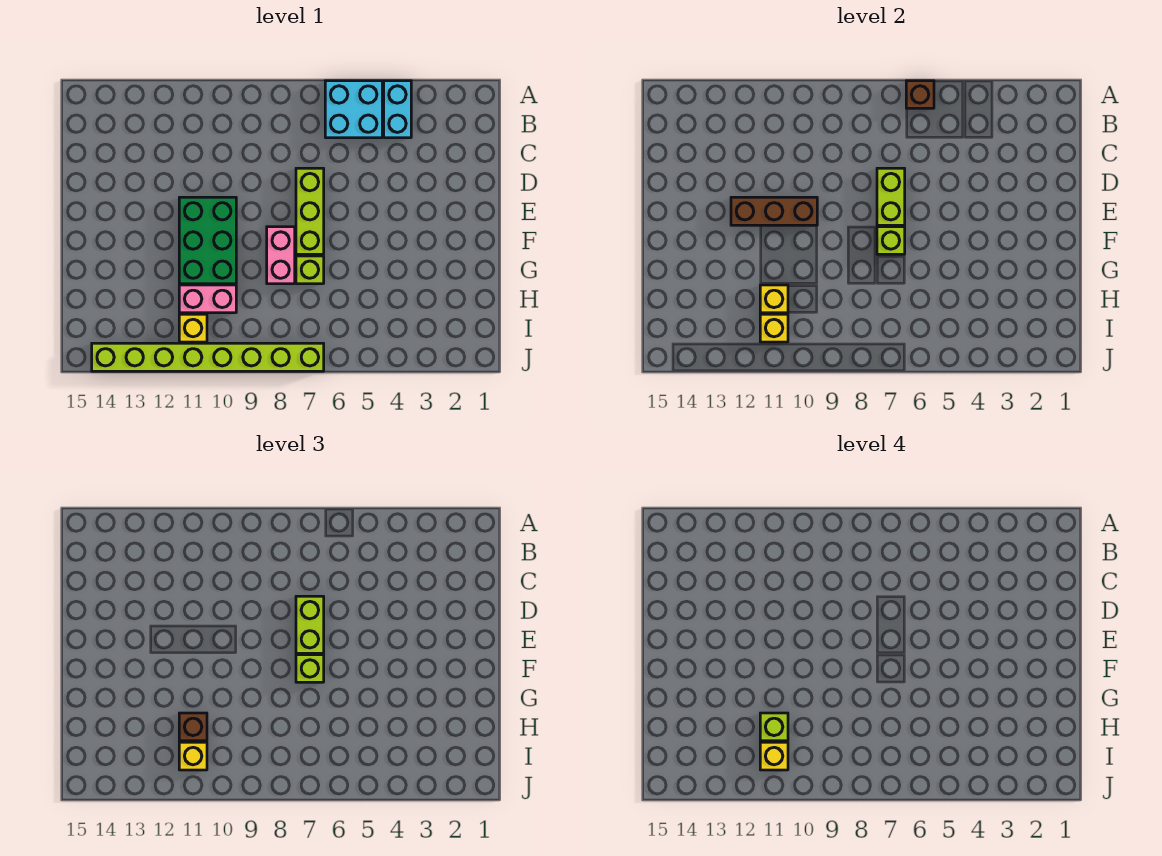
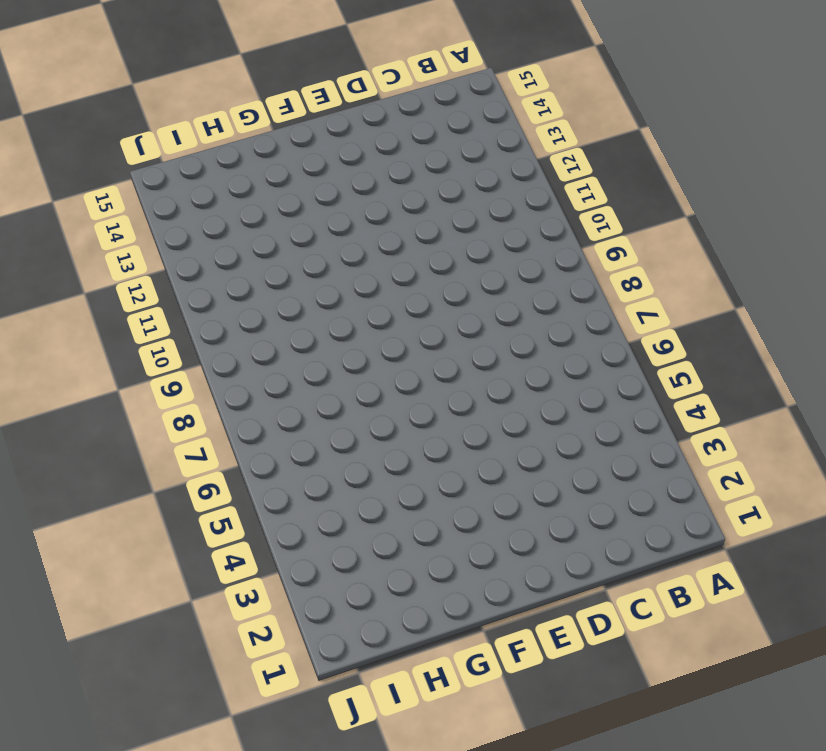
none -> cyan brick A4:B4 level 1
none -> cyan brick A5:B6 level 1
none -> lime brick D7:F7 level 1

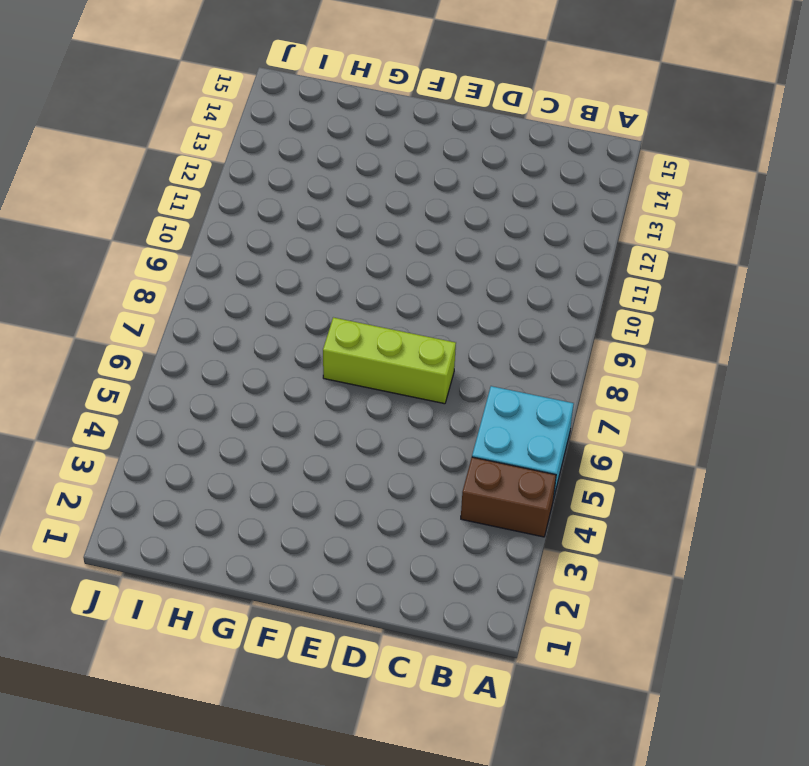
brown brick A4:B4 level 1 -> cyan brick A4:B4 level 1
none -> green brick E10:G11 level 1
none -> pink brick F8:G8 level 1
none -> lime brick G7 level 1

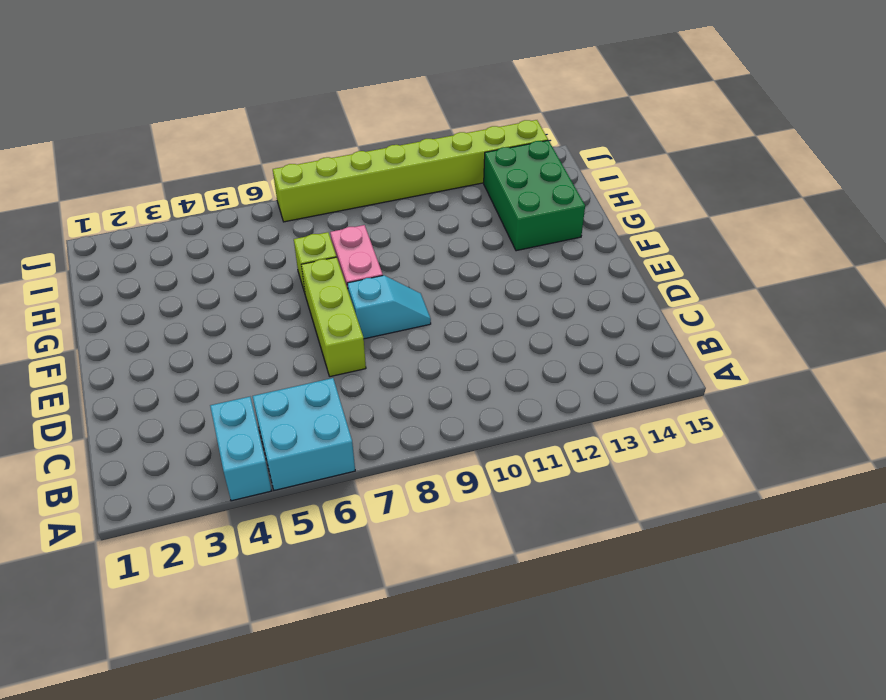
cyan slope E8:E9 level 1 top 8 -> none
green brick G13:I14 level 1 -> green brick E10:G11 level 1
none -> pink brick H10:H11 level 1
none -> yellow brick I11 level 1
none -> brown brick A6 level 2

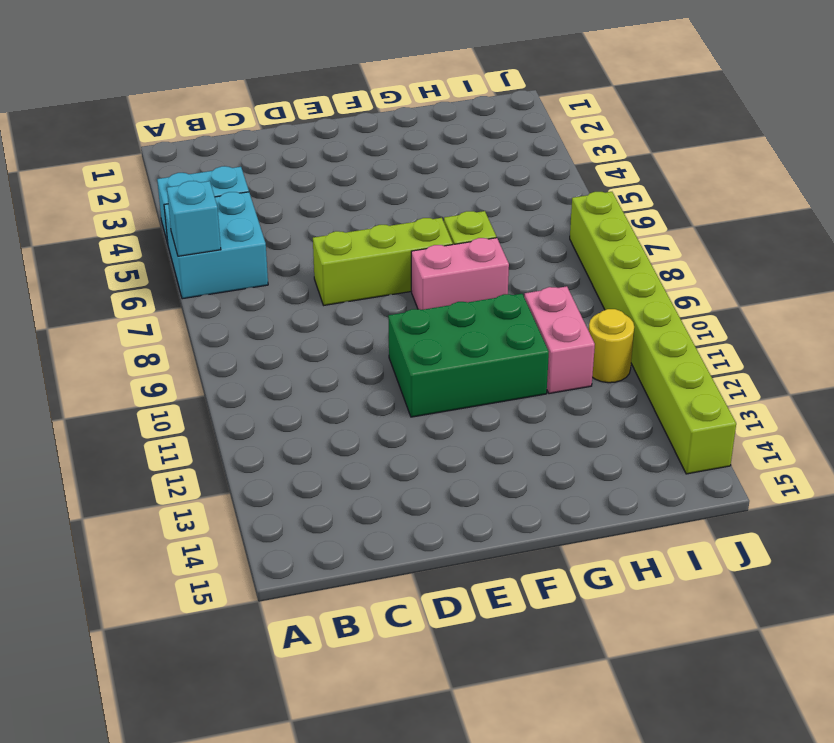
cyan brick A6 level 2 -> brown brick A6 level 2
yellow round brick I11 level 1 -> yellow brick I11 level 1
none -> lime brick D7:E7 level 2
none -> brown brick E10:E12 level 2
none -> lime brick F7 level 2

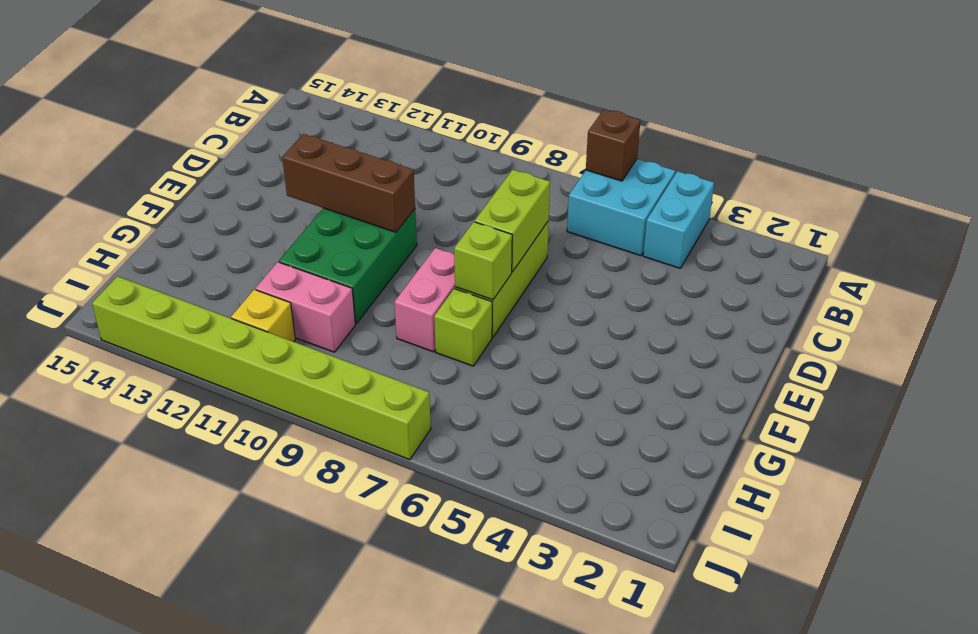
none -> yellow brick H11 level 2
none -> yellow brick I11 level 2
none -> lime brick D7:E7 level 3

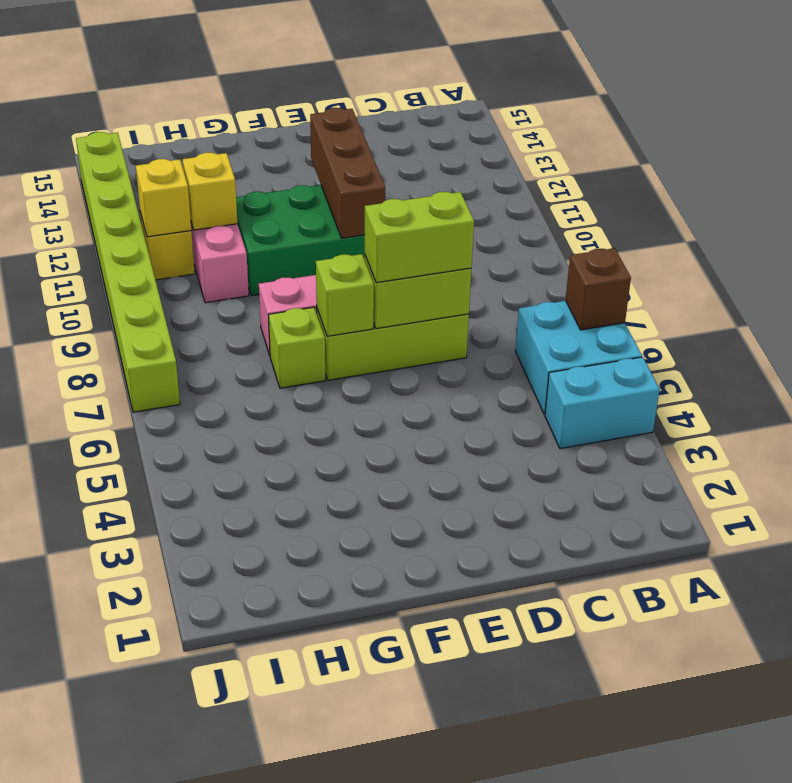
none -> lime brick F7 level 3
none -> brown brick H11 level 3
none -> yellow brick I11 level 3

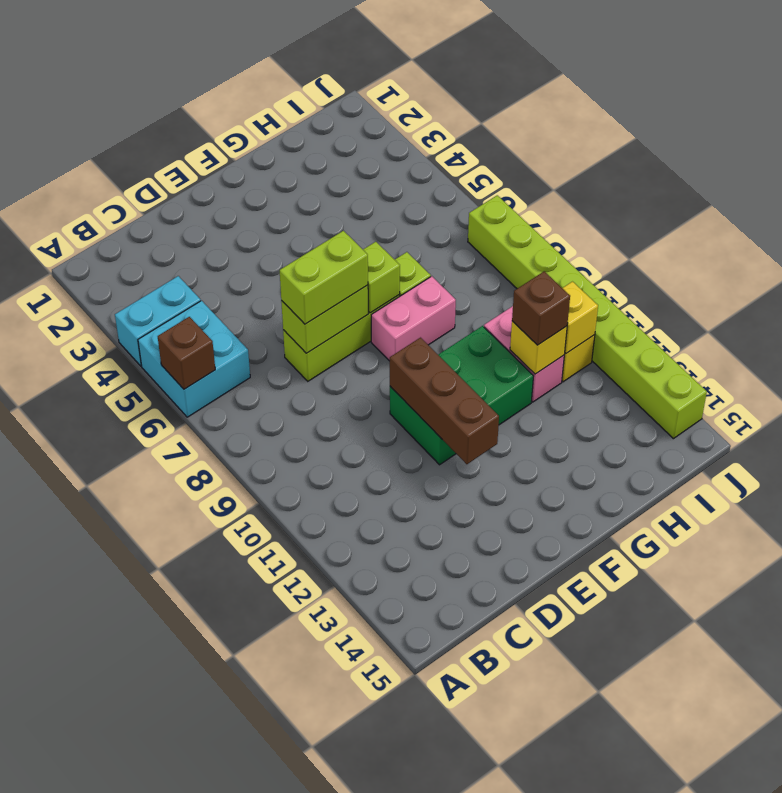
none -> lime brick F7 level 3
none -> yellow brick I11 level 3
none -> lime brick H11 level 4

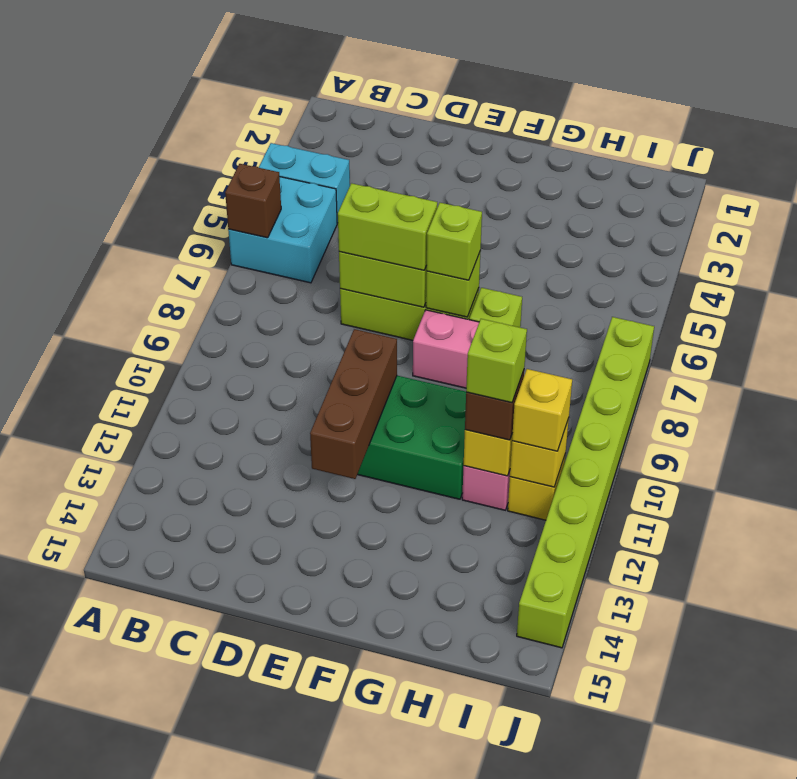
none -> yellow brick I11 level 4

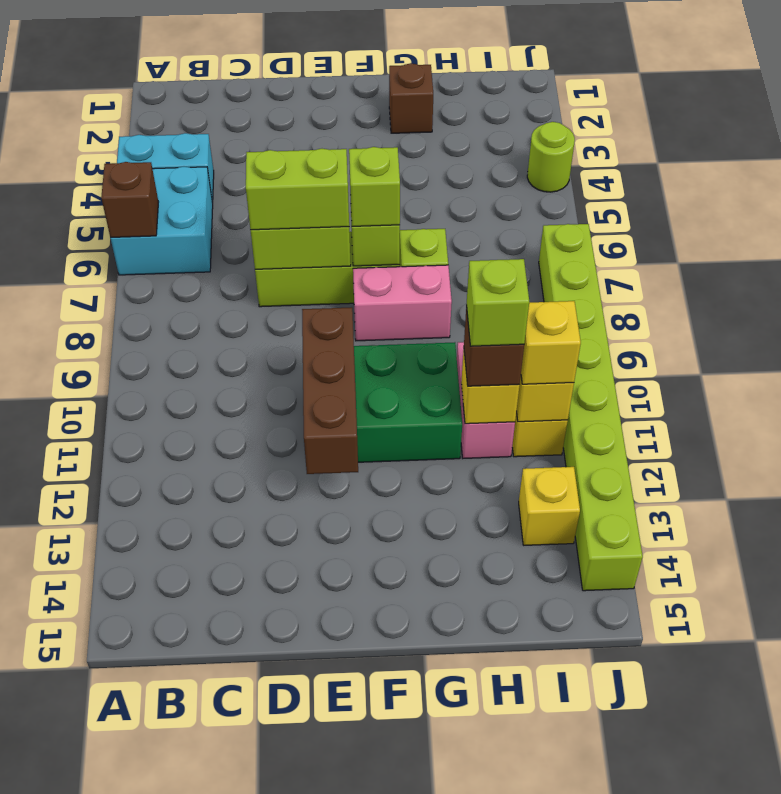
brown brick G2 level 1 -> none
yellow brick I13 level 1 -> yellow brick I11 level 4
lime round brick J4 level 1 -> none

